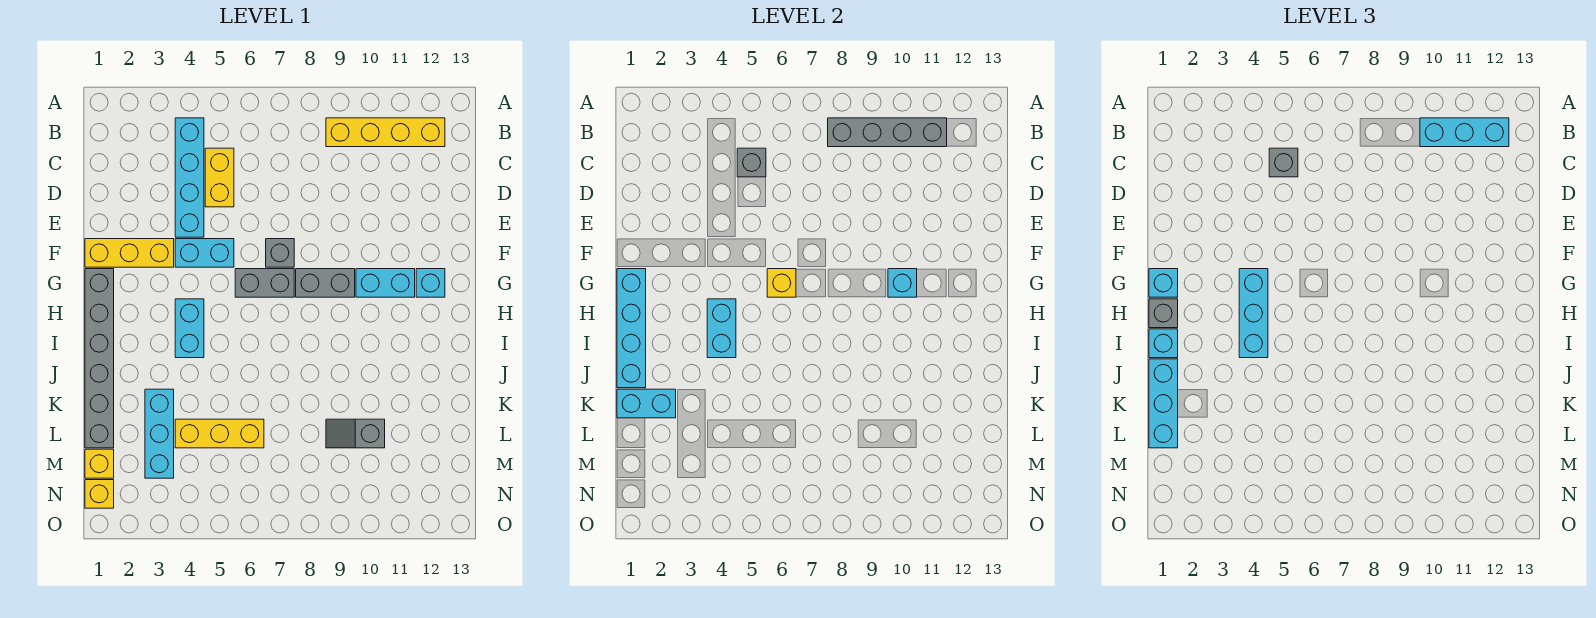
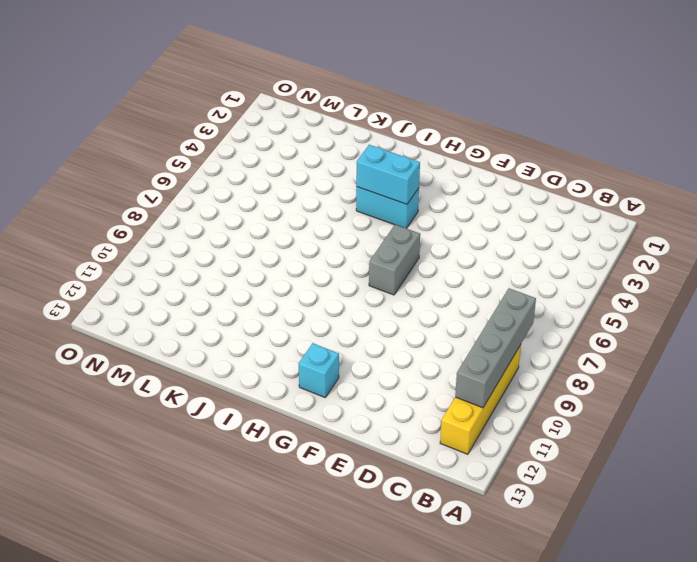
none -> cyan brick B4:E4 level 1
none -> yellow brick C5:D5 level 1
none -> yellow brick F1:F3 level 1
none -> cyan brick F4:F5 level 1

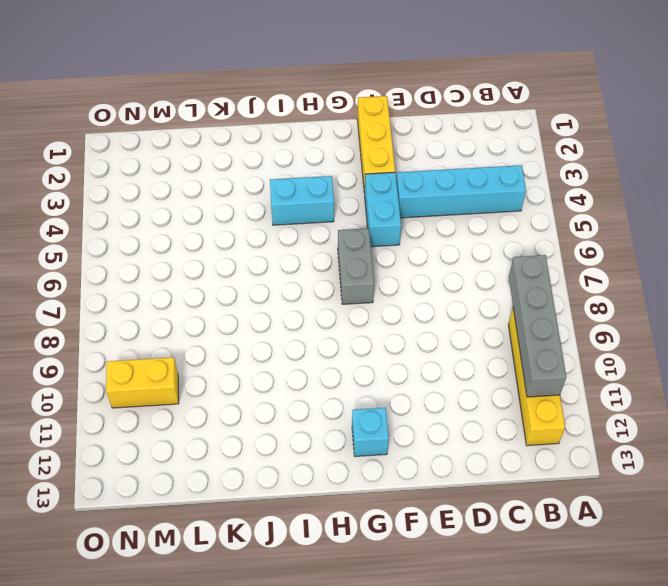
yellow brick M10:N10 level 1 -> yellow brick C5:D5 level 1
none -> grey brick F7 level 1
none -> grey brick G1:L1 level 1
none -> grey brick G8:G9 level 1
none -> cyan brick G10:G11 level 1

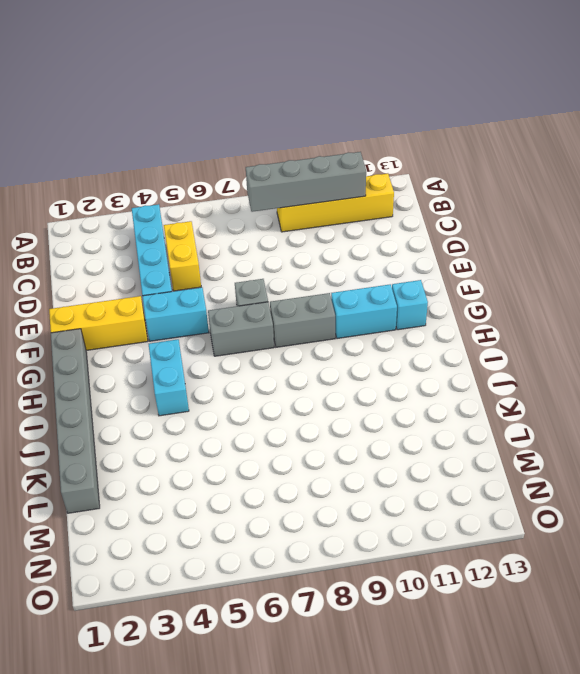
none -> cyan brick K3:M3 level 1
none -> yellow brick L4:L6 level 1
none -> grey slope L9:L10 level 1 top 10
none -> yellow brick M1 level 1

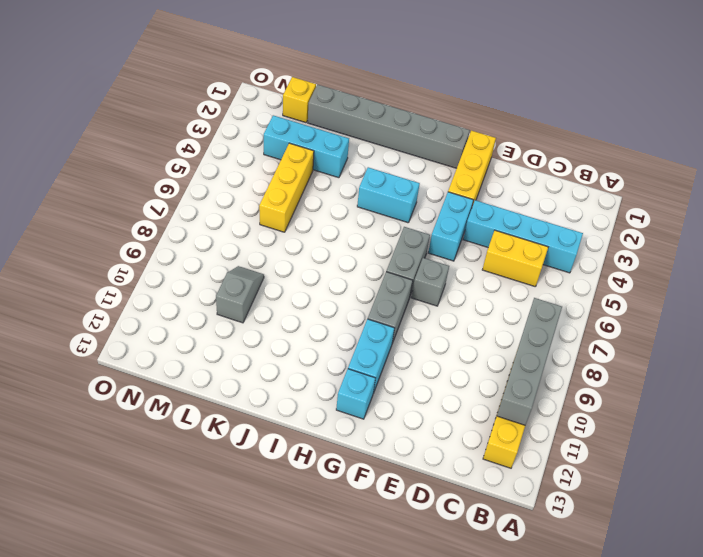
none -> yellow brick N1 level 1
none -> grey brick C5 level 2
none -> cyan brick G1:J1 level 2
none -> yellow brick G6 level 2

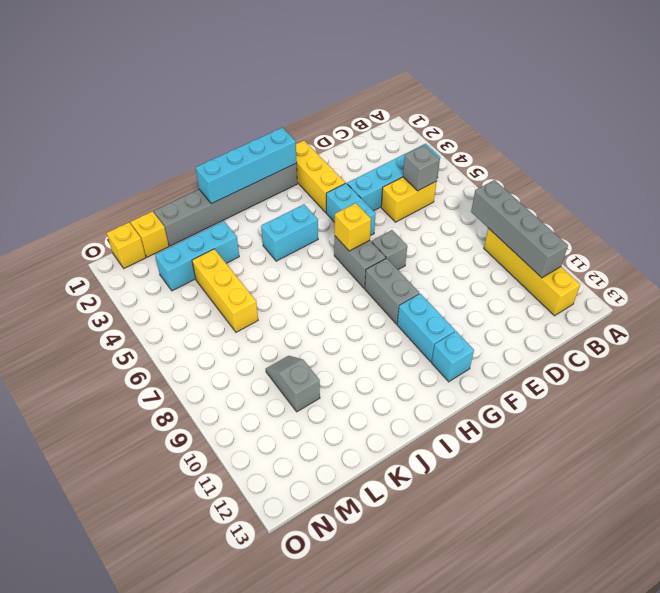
none -> cyan brick G10 level 2
none -> cyan brick H4:I4 level 2
none -> cyan brick K1:K2 level 2
none -> cyan brick B10:B12 level 3

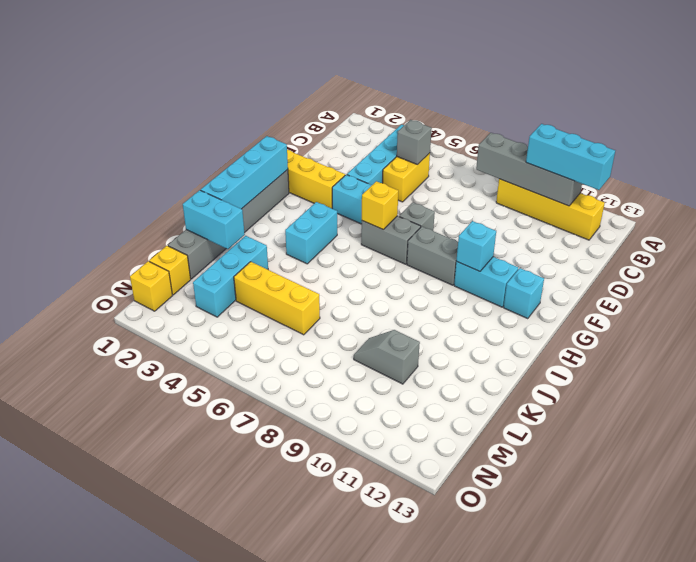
none -> cyan brick H4:I4 level 2
none -> grey brick C5 level 3
none -> cyan brick G1 level 3
none -> cyan brick G4:I4 level 3

